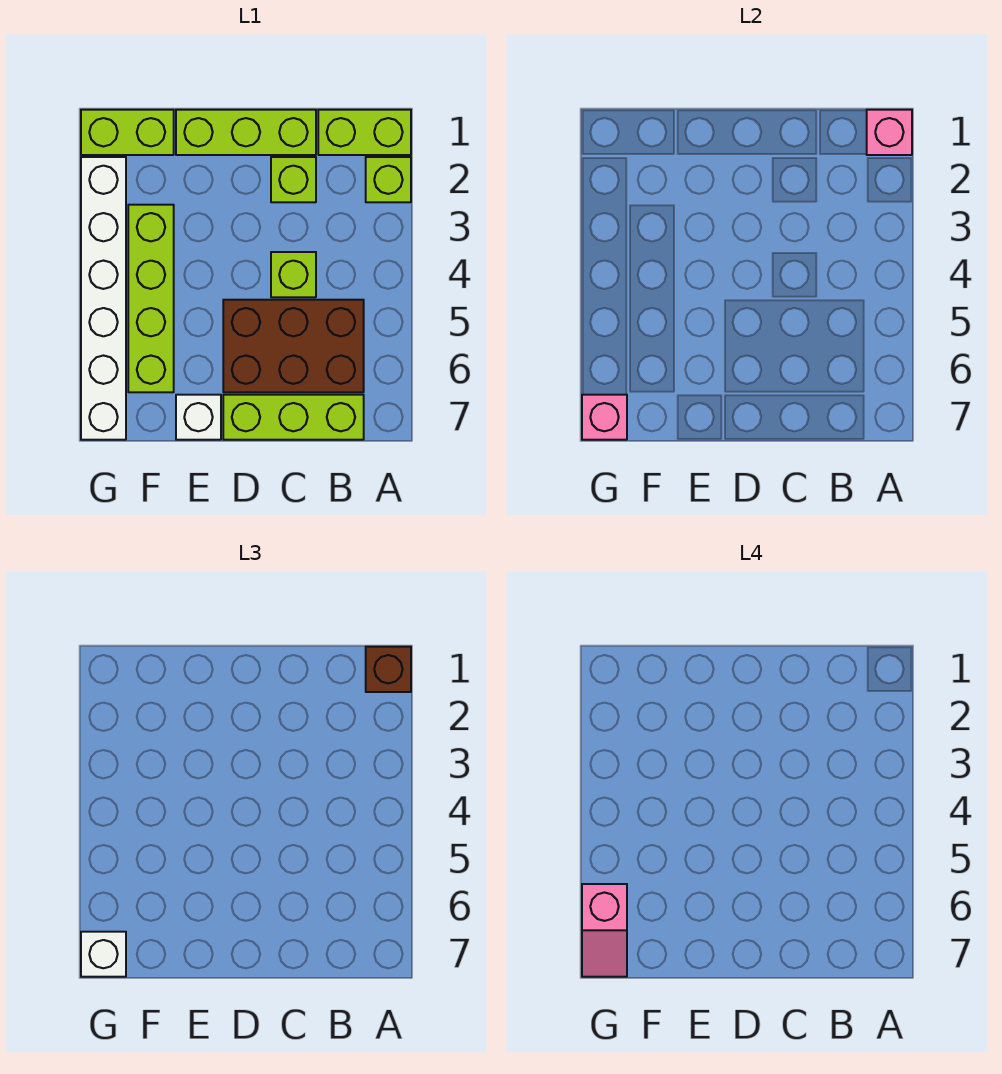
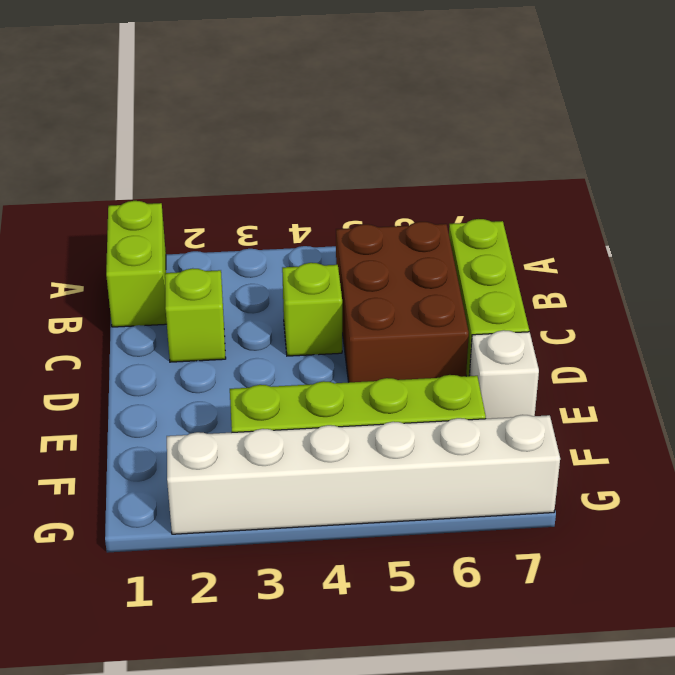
none -> lime brick A2 level 1
none -> lime brick C1:E1 level 1
none -> lime brick F1:G1 level 1

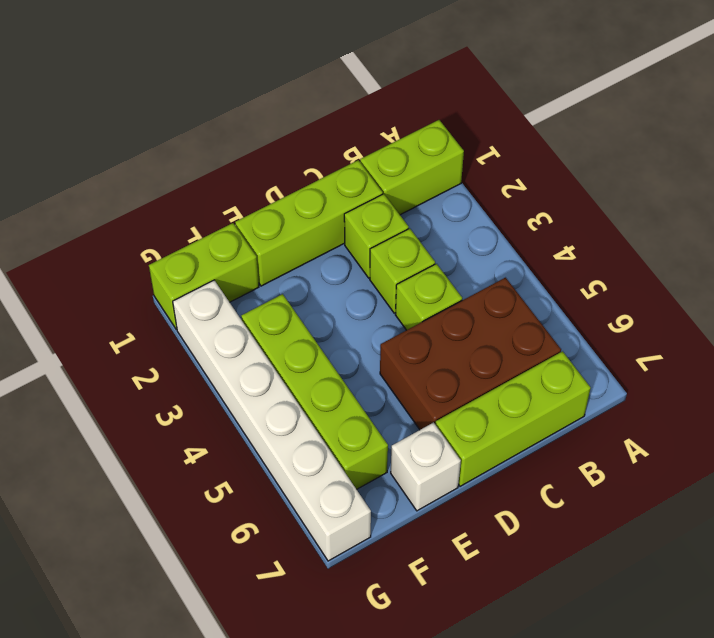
lime brick C3 level 1 -> lime brick A2 level 1
none -> pink brick A1 level 2
none -> pink brick G7 level 2
none -> brown brick A1 level 3

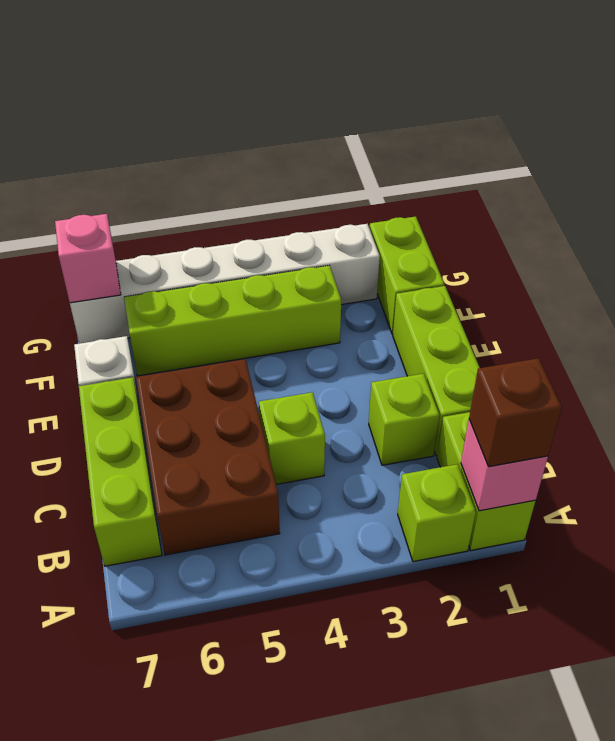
none -> white brick G7 level 3
none -> pink slope G6:G7 level 4 top 6

